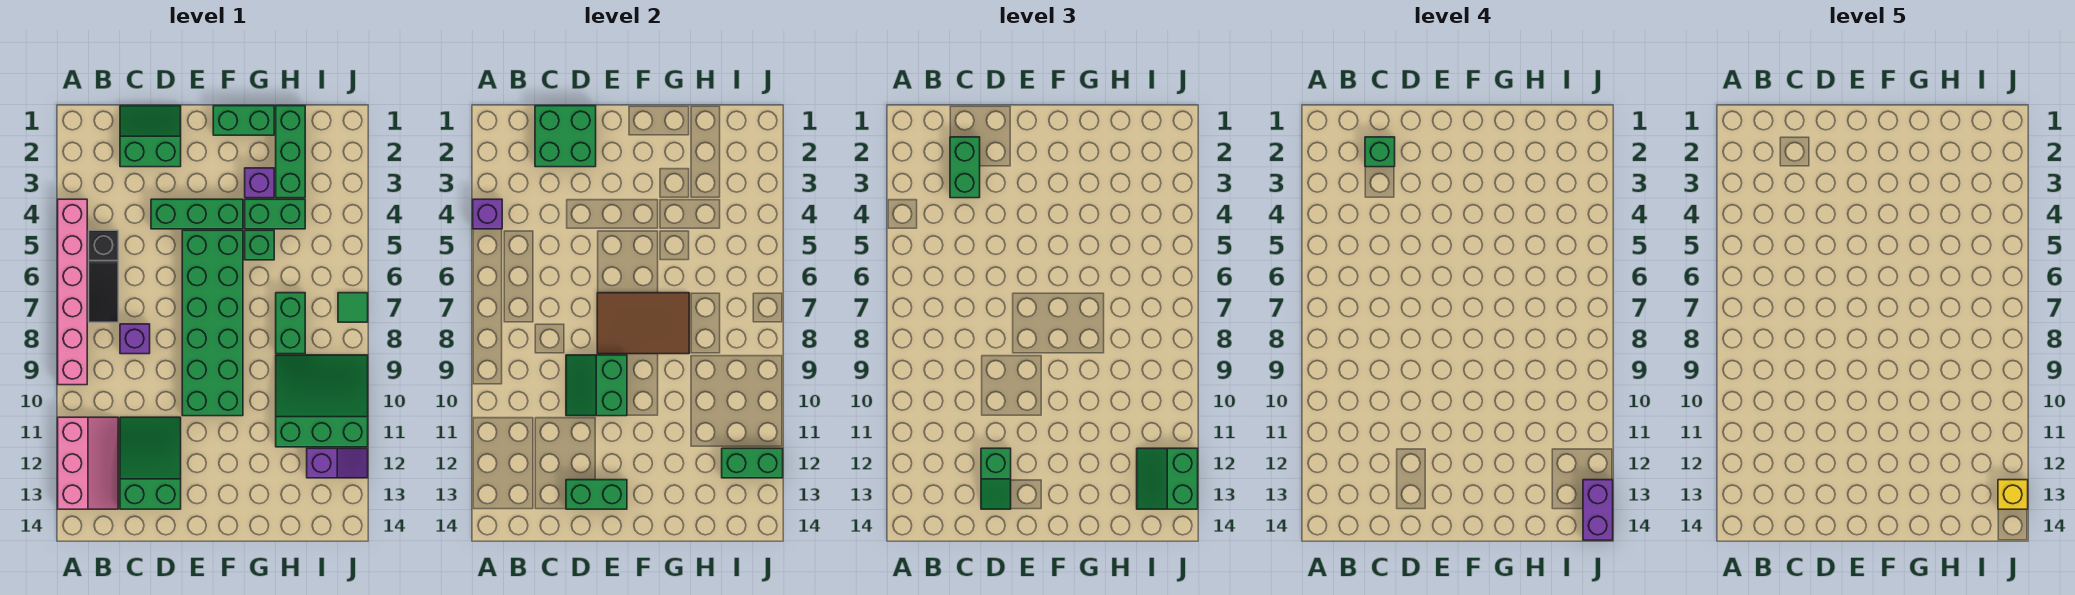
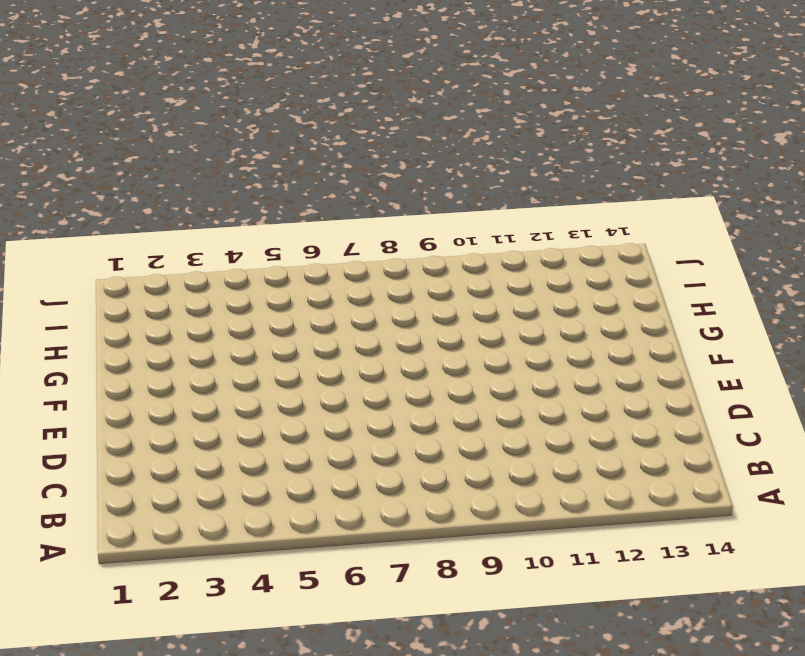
none -> pink brick A4:A9 level 1
none -> pink slope A11:B13 level 1 top A
none -> black slope B5:B7 level 1 top 5

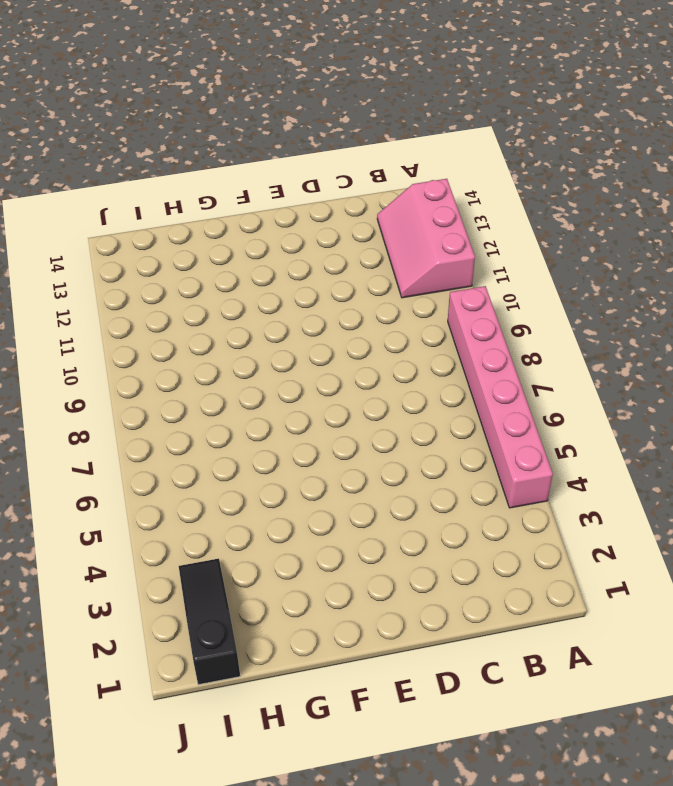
black slope I1:I3 level 1 top 1 -> black slope B5:B7 level 1 top 5
none -> green slope C1:D2 level 1 top 2
none -> purple brick C8 level 1
none -> green slope C11:D13 level 1 top 13

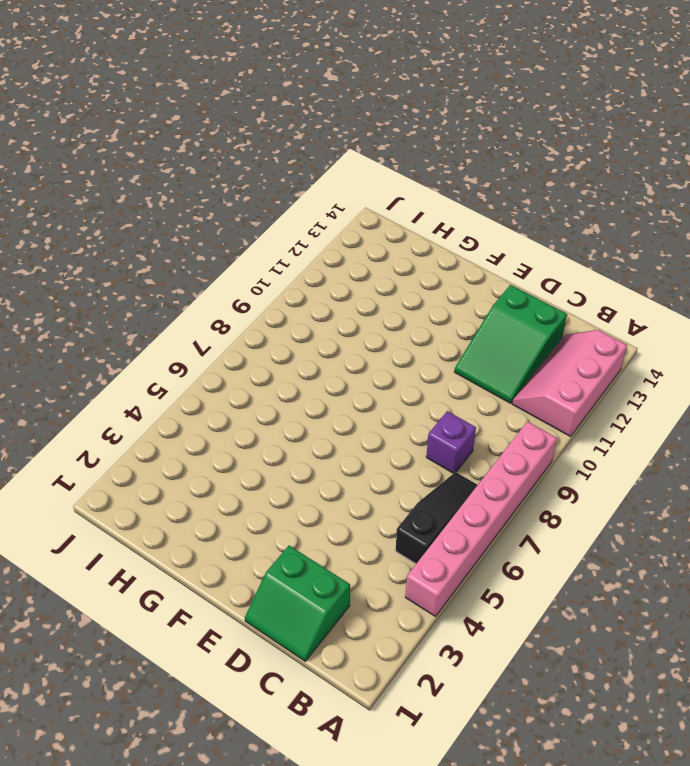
none -> green brick D4:F4 level 1
none -> green brick E5:F10 level 1
none -> green brick F1:G1 level 1

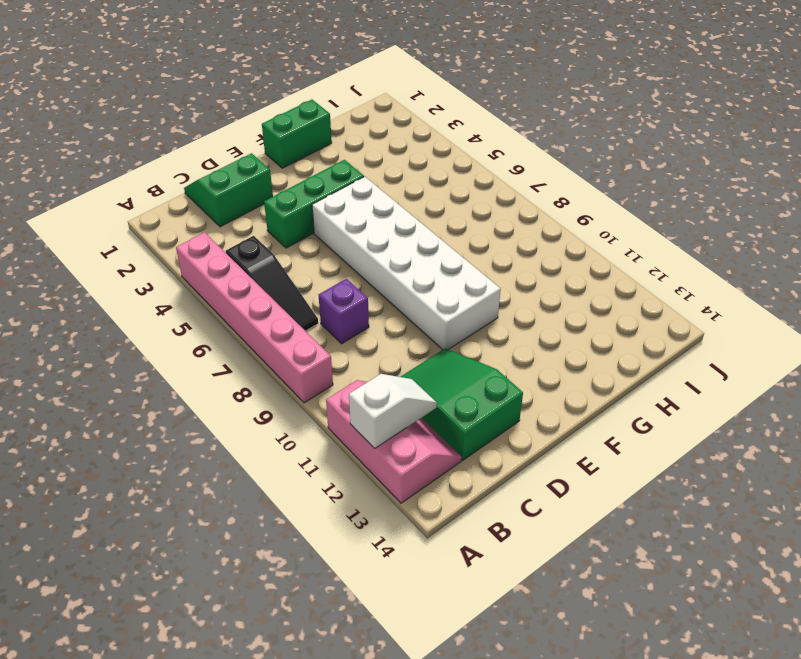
white slope A12:B12 level 2 top A -> none
white brick E5:F10 level 1 -> green brick E5:F10 level 1
none -> purple brick G3 level 1
none -> green brick G4:H4 level 1
none -> green brick G5 level 1

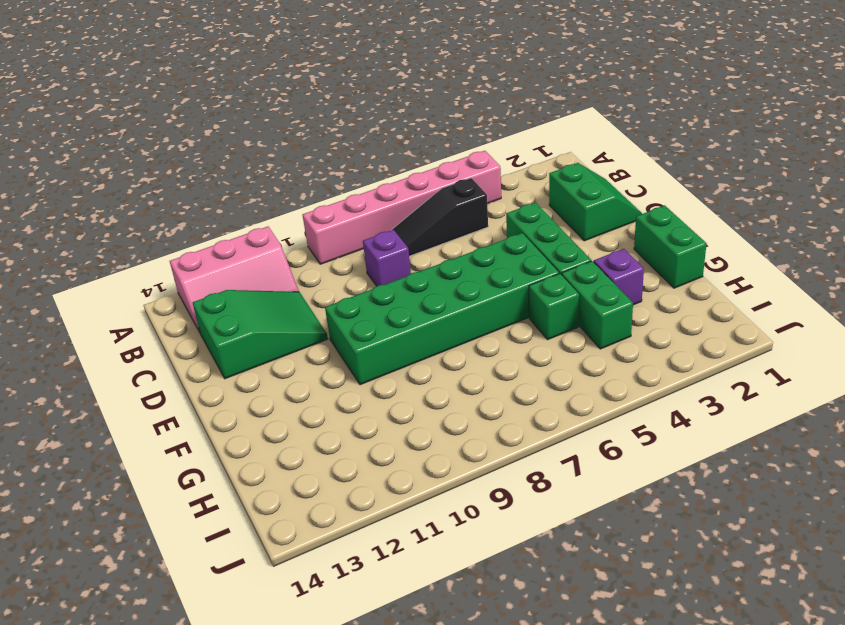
none -> green brick H1:H3 level 1
none -> green brick H7:H8 level 1
none -> green slope H9:J11 level 1 top 11

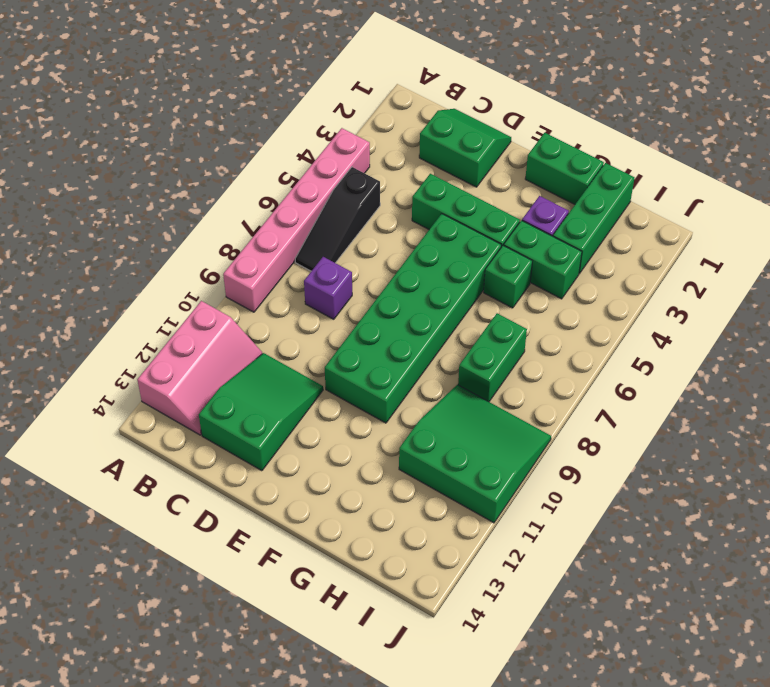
none -> purple slope I12:J12 level 1 top I
none -> green tile J7 level 1
none -> purple brick A4 level 2

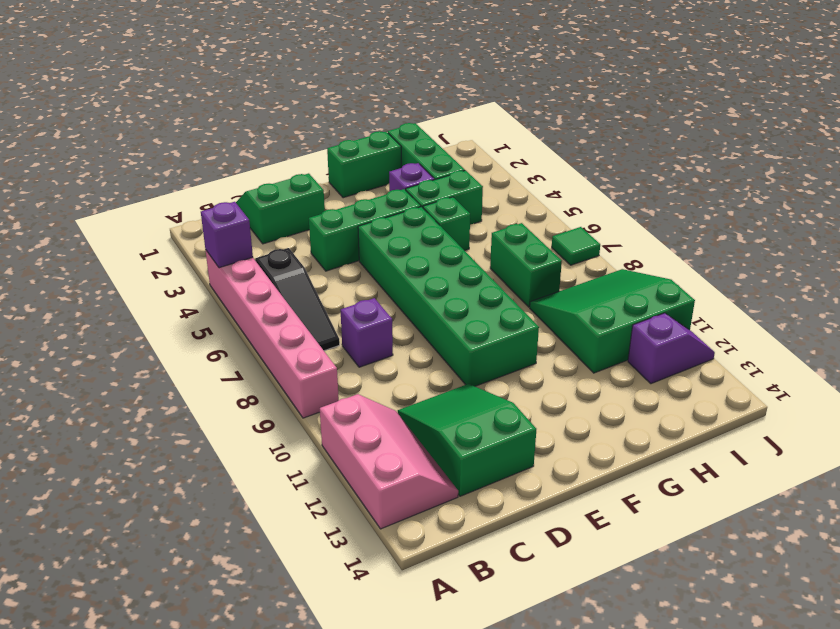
none -> green brick C1:D2 level 2
none -> green slope D9:E10 level 2 top E
none -> green brick D13:E13 level 2

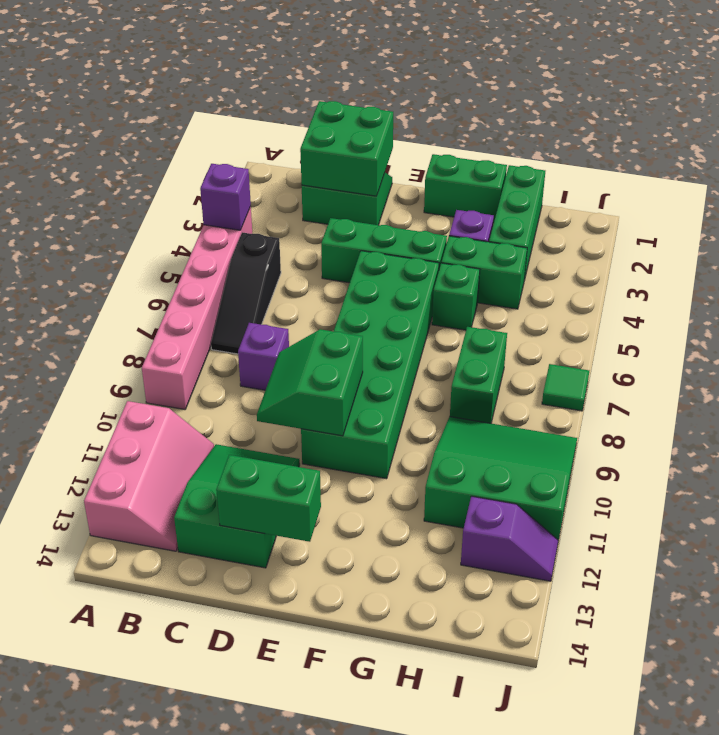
none -> brown tile E7:G8 level 2
none -> green brick I12:J12 level 2
none -> green brick C2:C3 level 3

